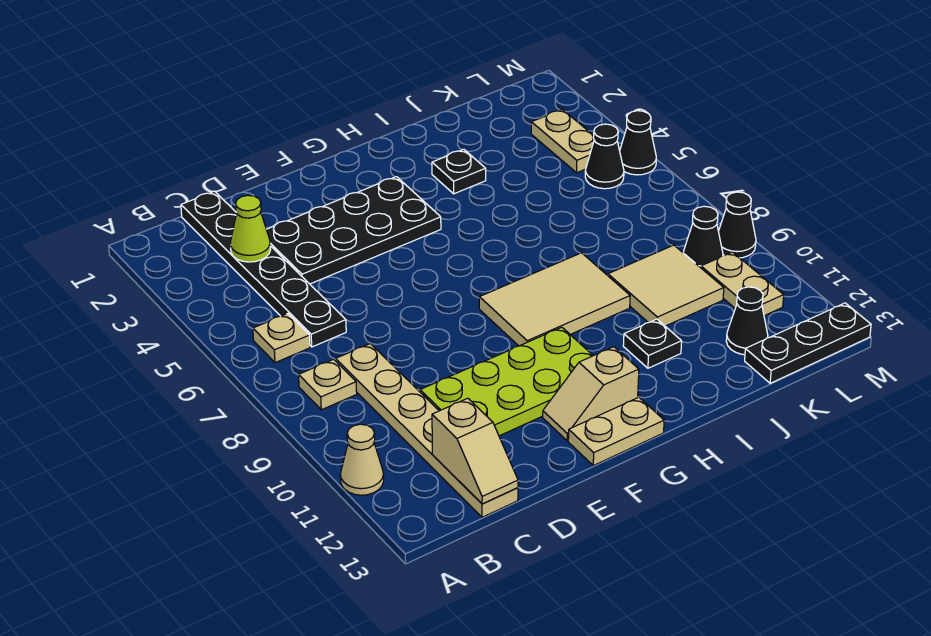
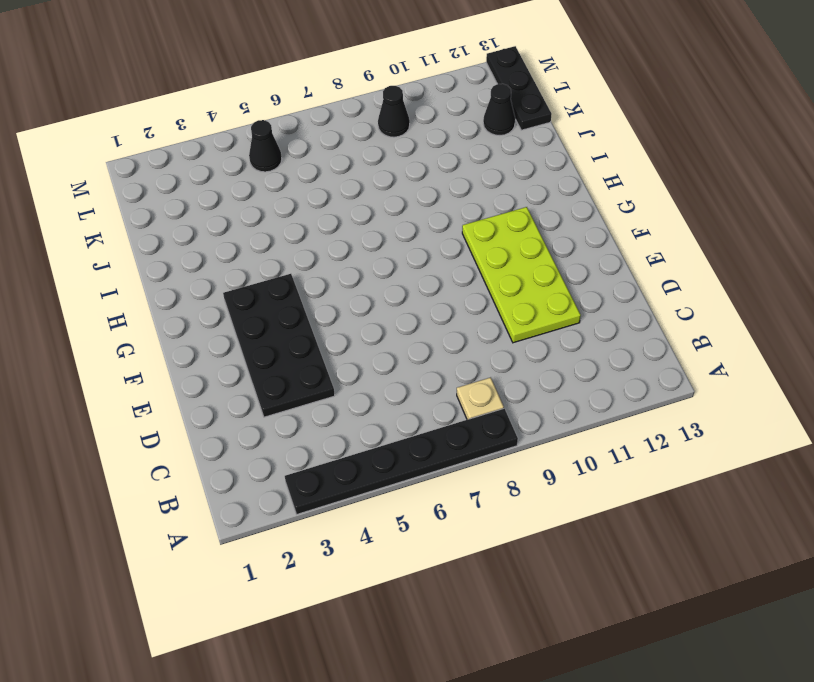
black plate A3:A8 level 1 -> black plate C1:C6 level 1
none -> tan cone A11 level 1
none -> tan plate B6 level 1
none -> tan plate C8:C13 level 1

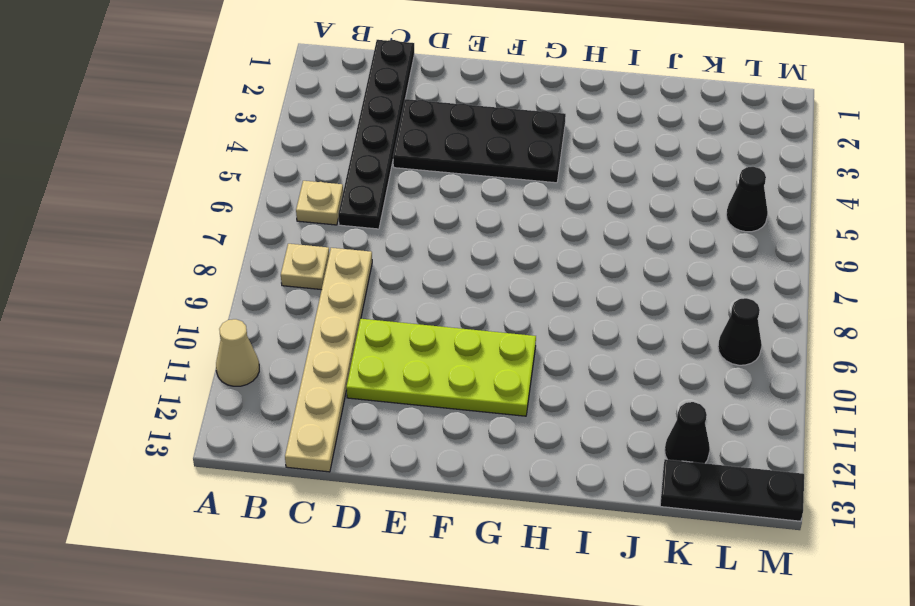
none -> tan slope F12:G12 level 1 top G
none -> tan plate F13:G13 level 1
none -> tan tile G8:I9 level 1

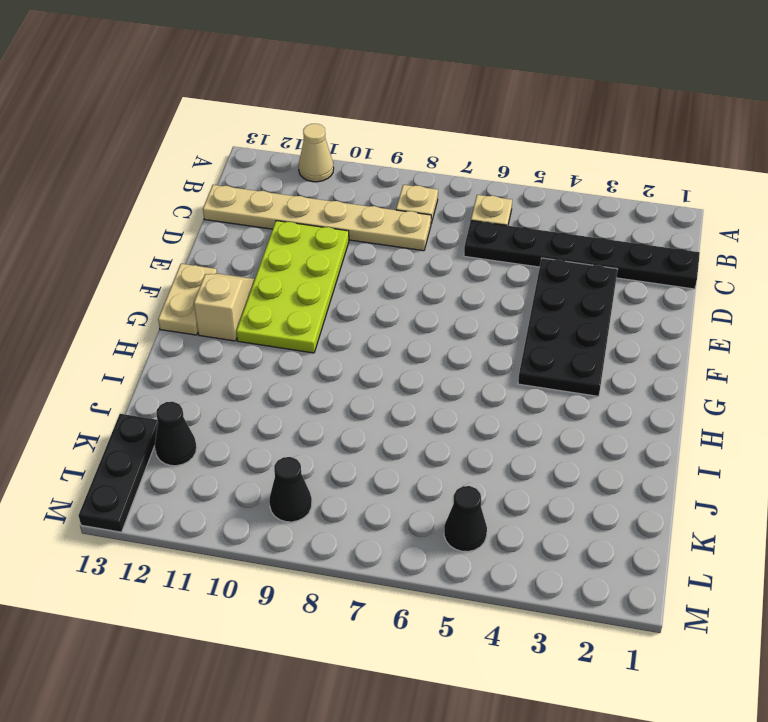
none -> tan tile G8:I9 level 1
none -> black plate I3 level 1
none -> black plate I11 level 1

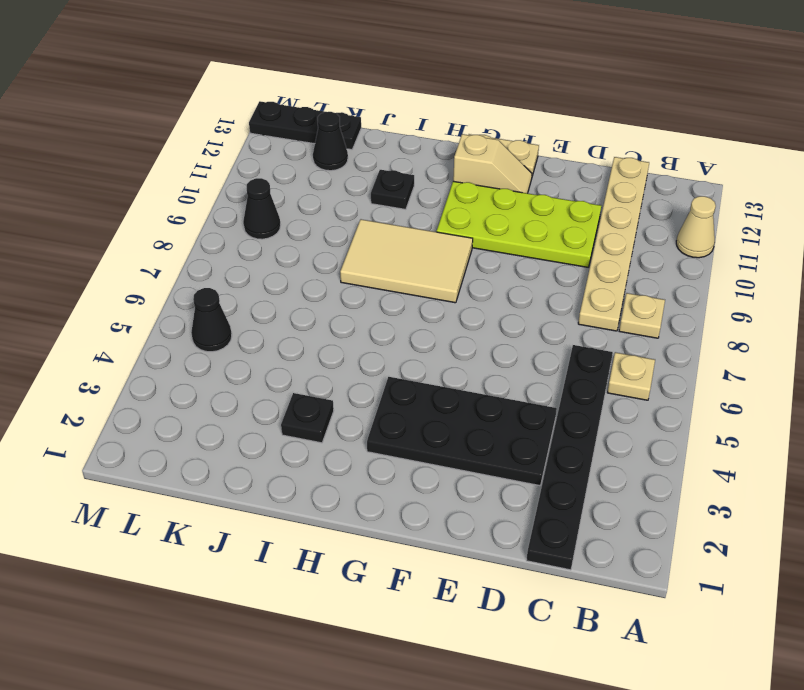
none -> tan tile J9:K10 level 1
none -> tan plate L3:L4 level 1
none -> tan plate L10:L11 level 1

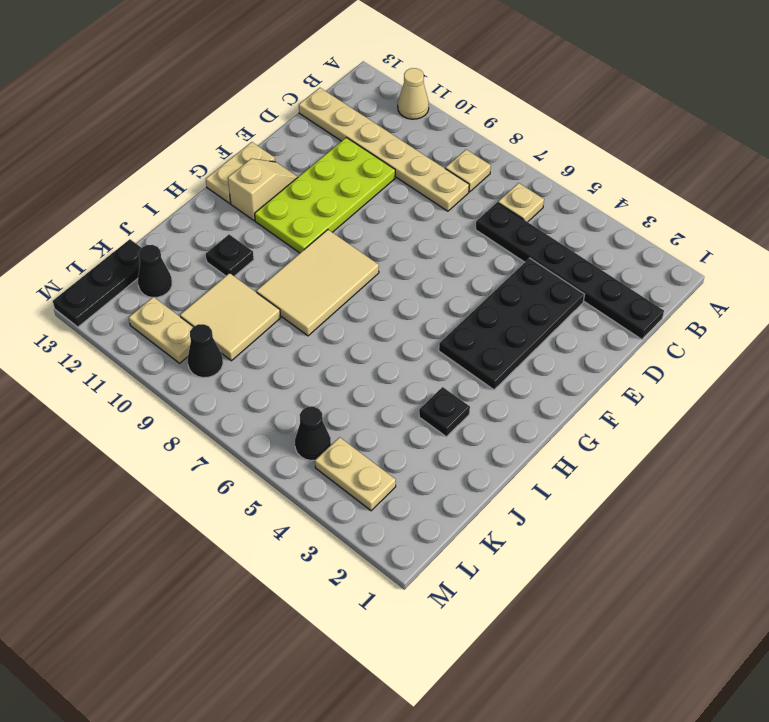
none -> black cone M5 level 1
none -> black cone M9 level 1
none -> lime cone C3 level 2

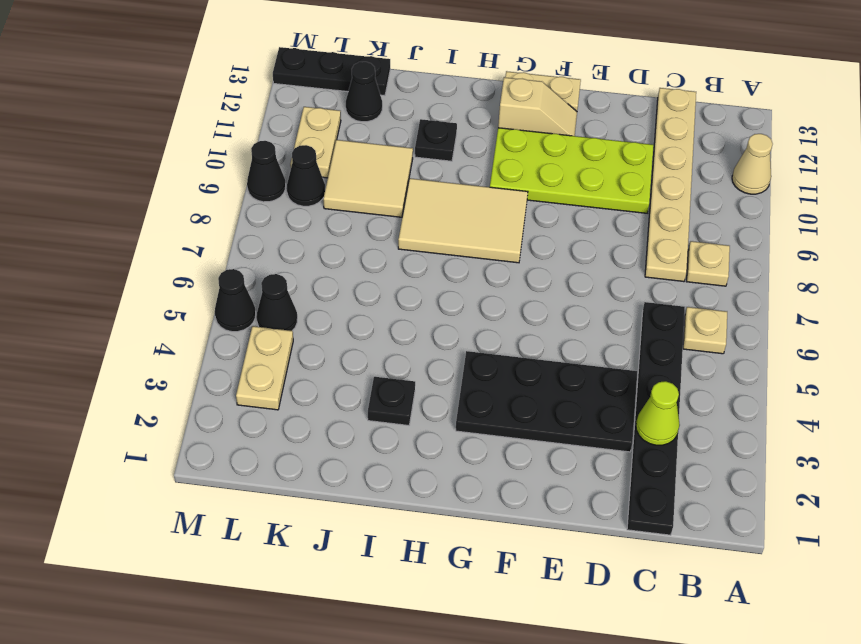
none -> tan slope C12:C13 level 2 top 12

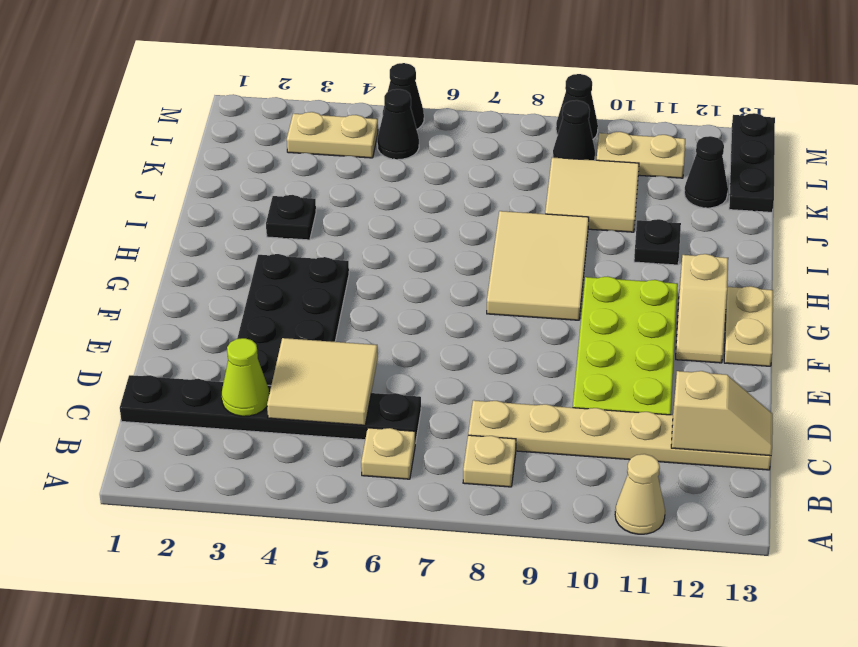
tan tile C4:D5 level 2 -> none

